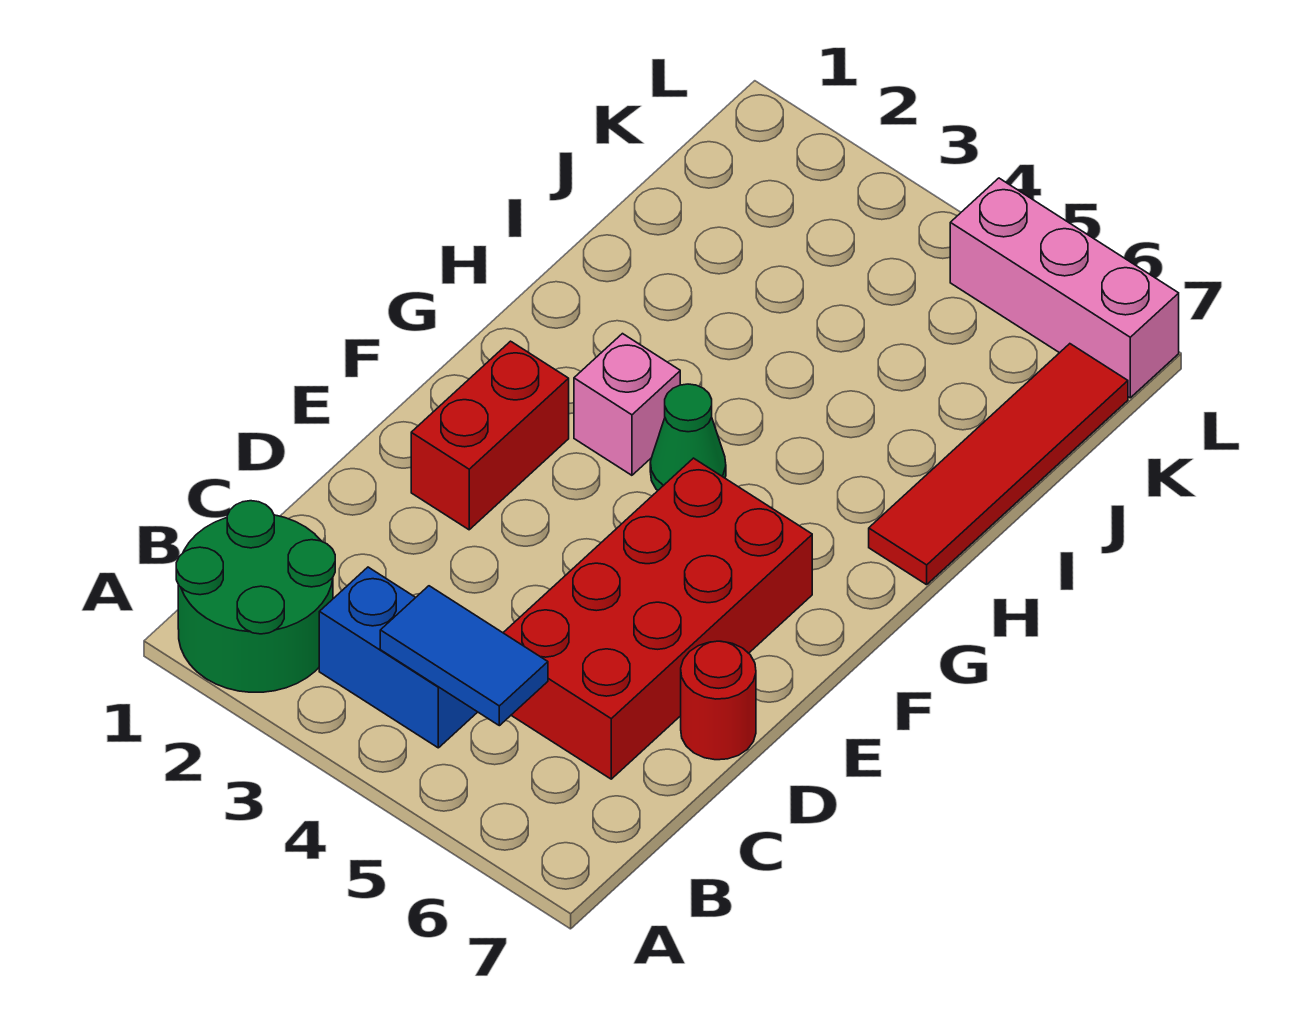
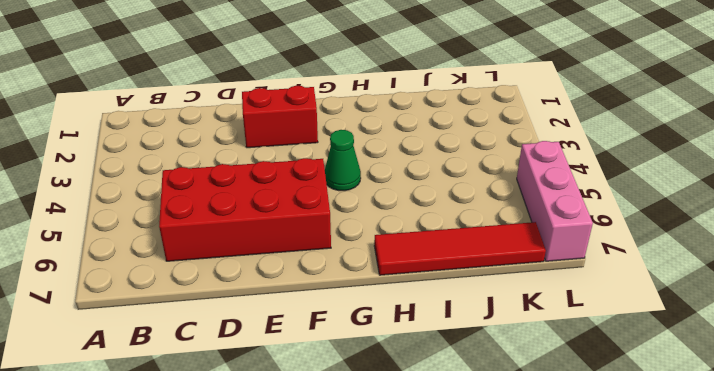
none -> green round brick A1:B2 level 1
none -> blue brick B3:B4 level 1

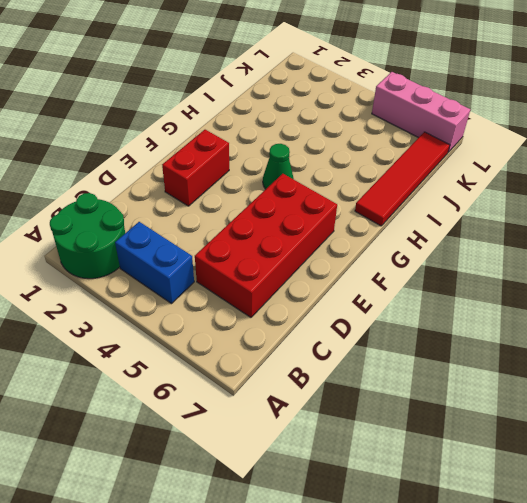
none -> red round brick D7 level 1
none -> pink brick G3 level 1

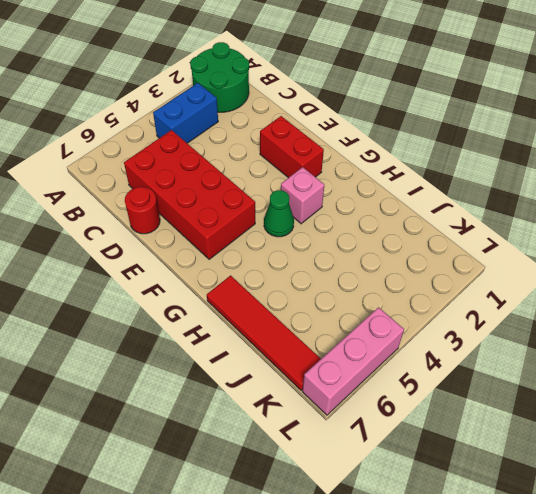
none -> blue tile B4:B5 level 2

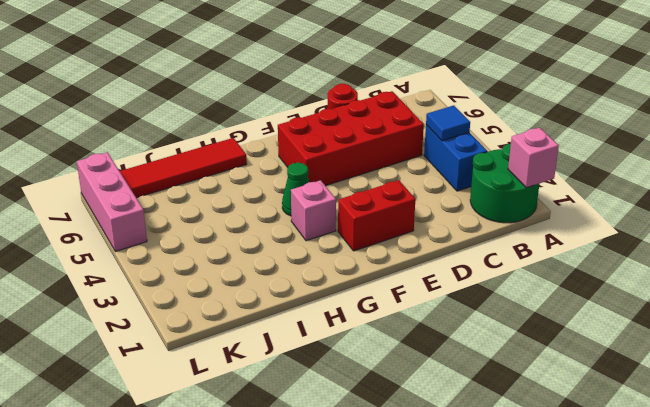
pink brick A1 level 2 -> none
blue tile B4 level 2 -> blue tile B4:B5 level 2

